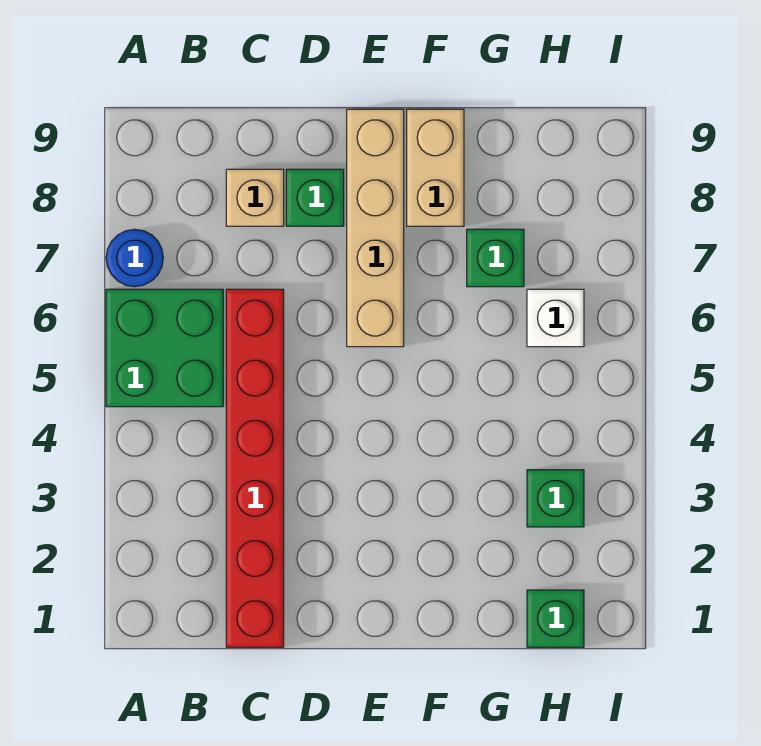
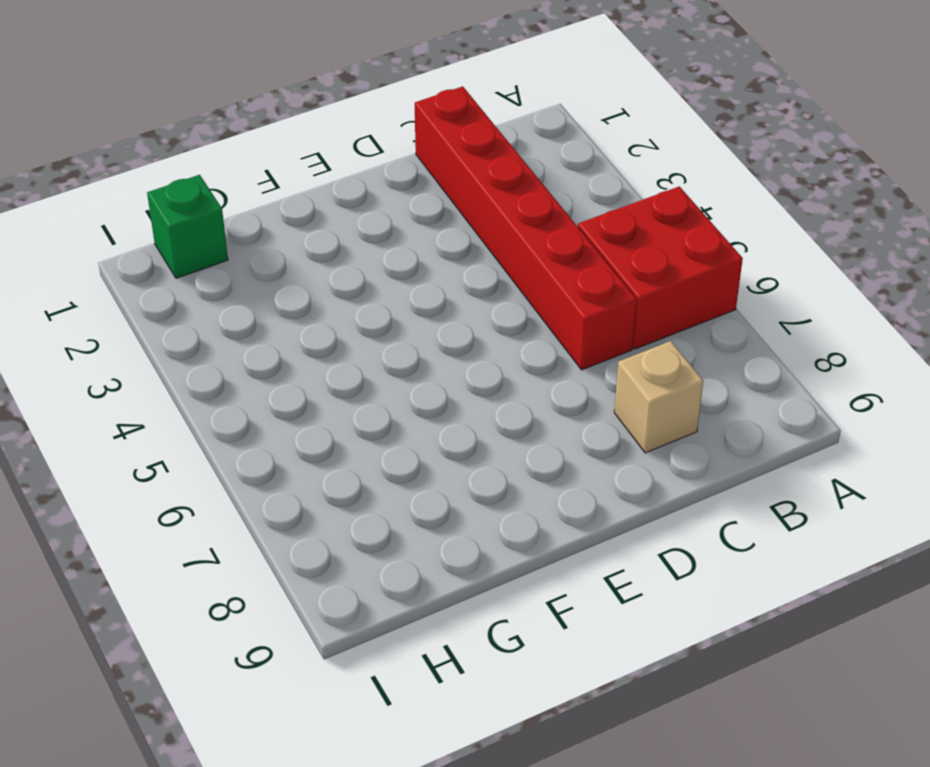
red brick A5:B6 level 1 -> green brick A5:B6 level 1
none -> blue round brick A7 level 1
none -> green brick D8 level 1

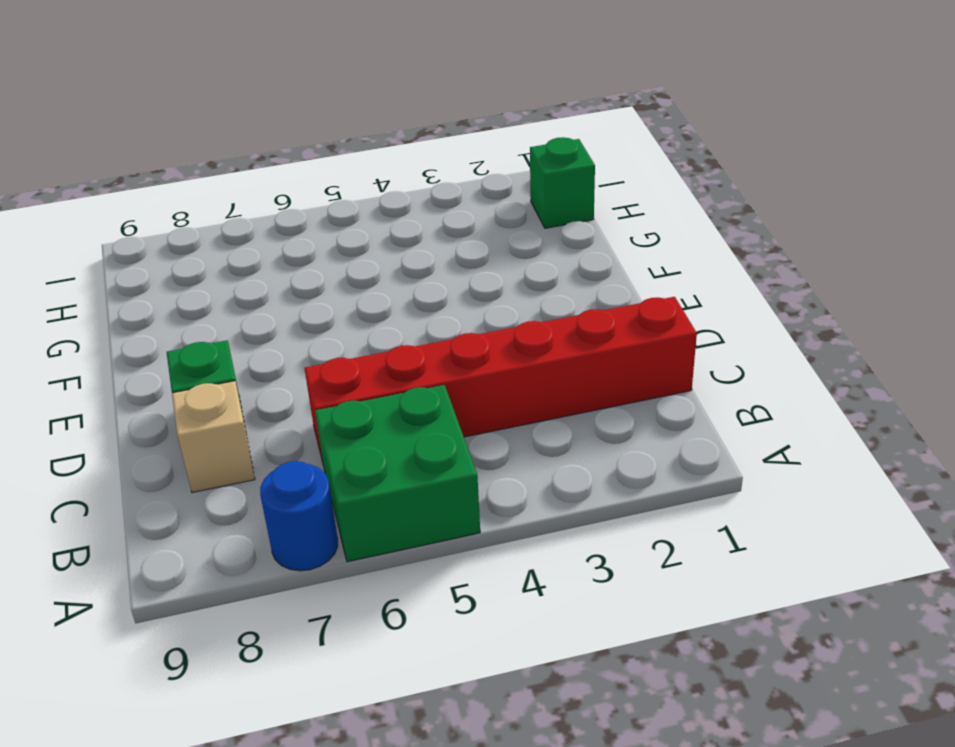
none -> tan brick E6:E9 level 1
none -> tan brick F8:F9 level 1

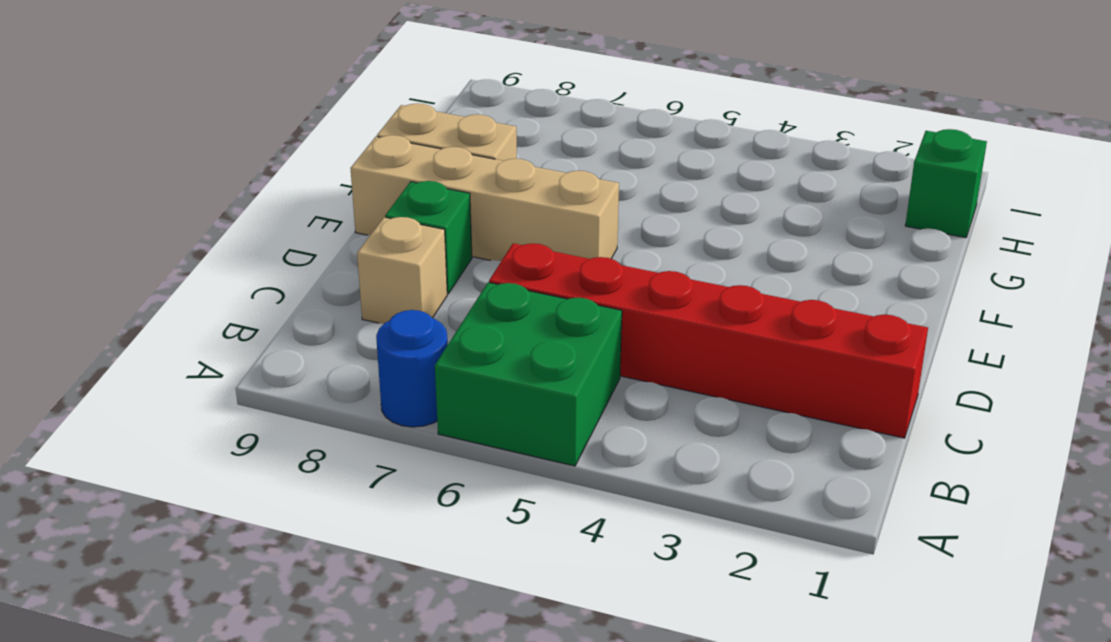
none -> green brick G7 level 1
none -> green brick H3 level 1

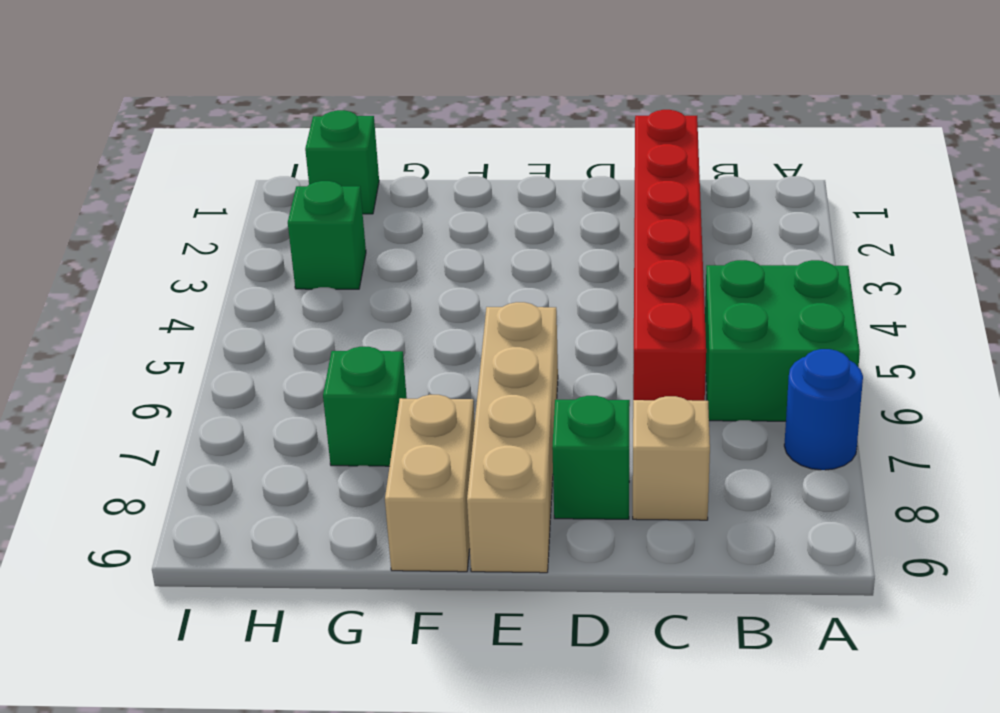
none -> white brick H6 level 1

